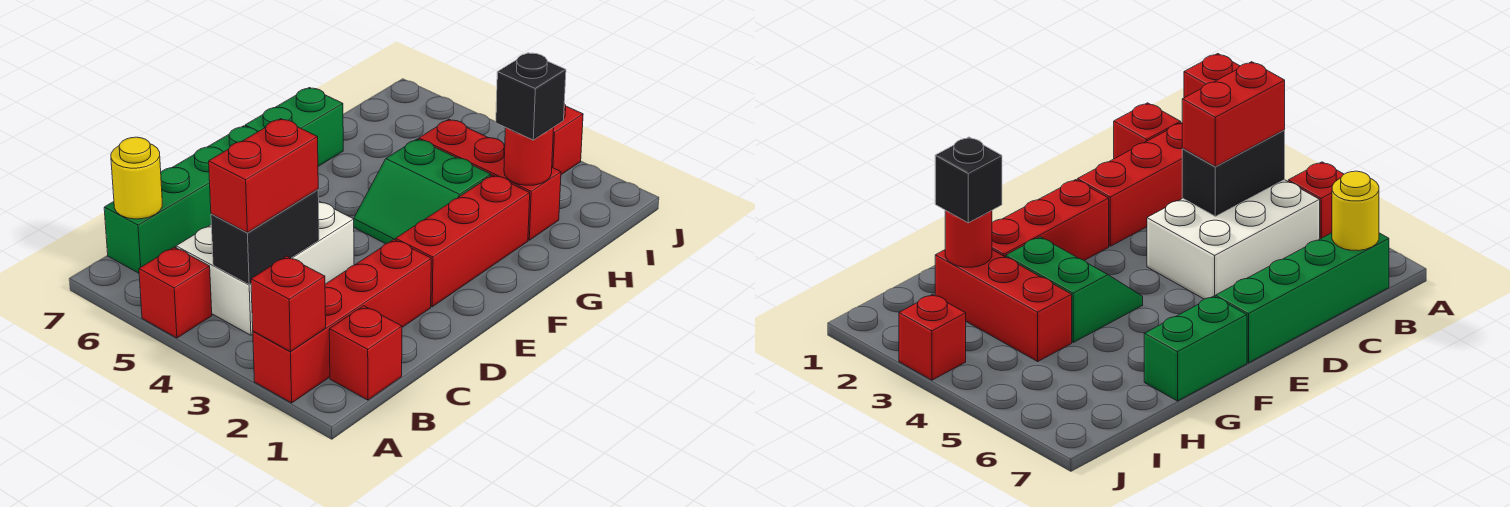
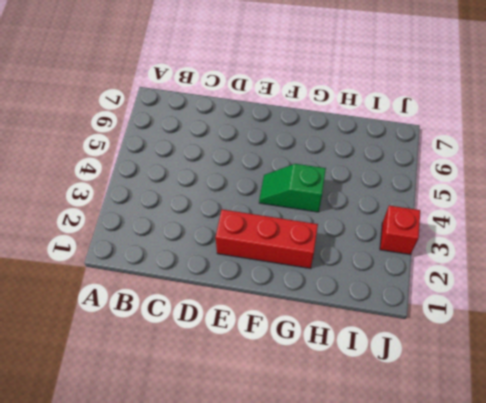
green slope F4:G4 level 1 top G -> green slope F3:G4 level 1 top G
none -> red brick A2:D2 level 1
none -> red brick A5 level 1
none -> red brick B1 level 1

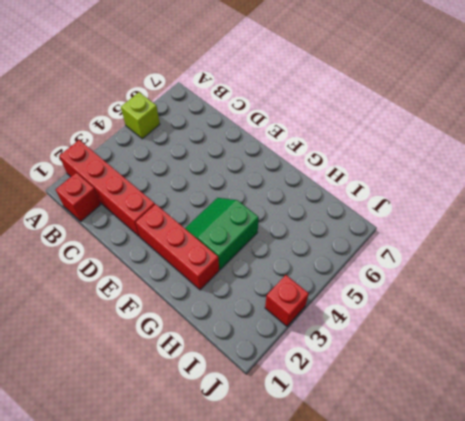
lime brick A5 level 1 -> red brick A5 level 1
none -> white brick B4:D5 level 1
none -> green brick B7:E7 level 1
none -> green brick F7:G7 level 1

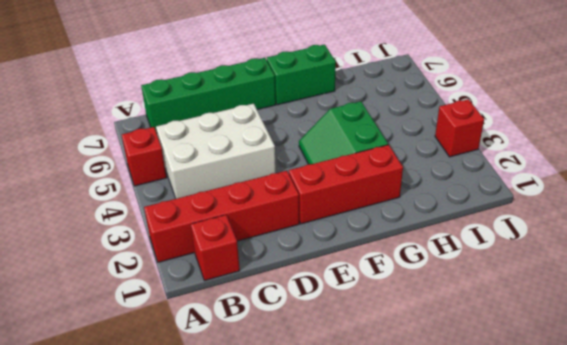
none -> red brick H2:H4 level 1
none -> red brick A2 level 2
none -> black brick B4:C4 level 2

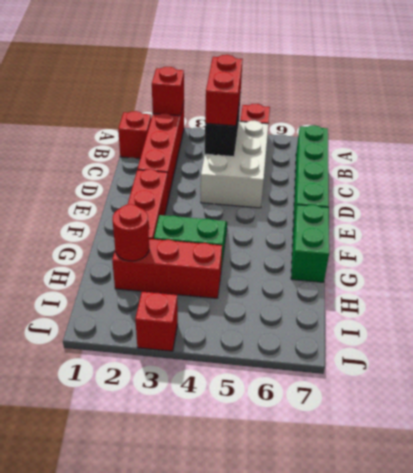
none -> yellow round brick B7 level 2
none -> black brick H2 level 3

